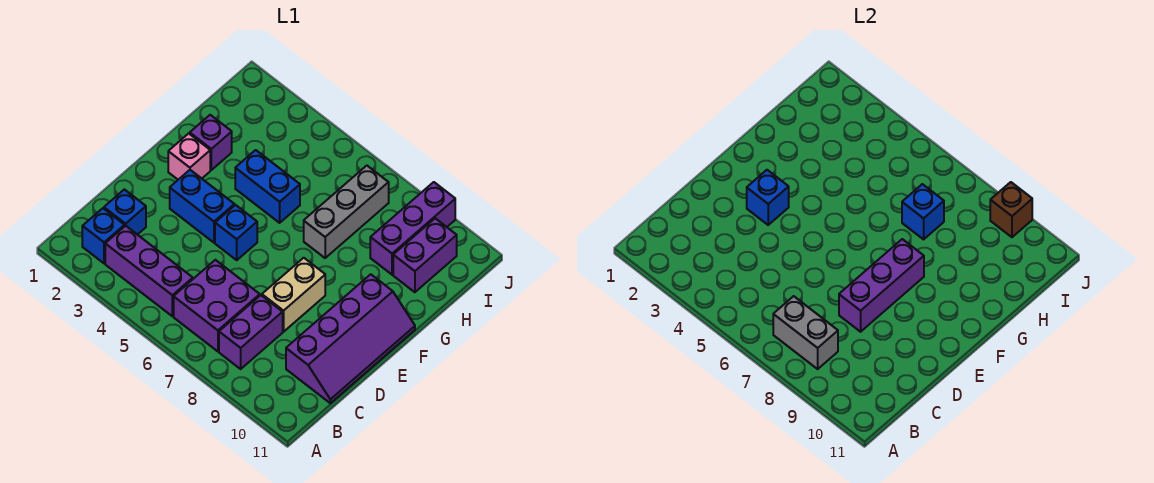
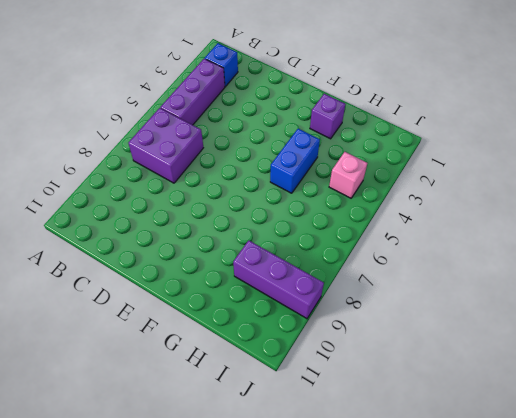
pink brick I4 level 1 -> pink brick F2 level 1
none -> purple brick B8:C8 level 1
none -> blue brick C2 level 1
none -> purple slope C10:F11 level 1 top 10

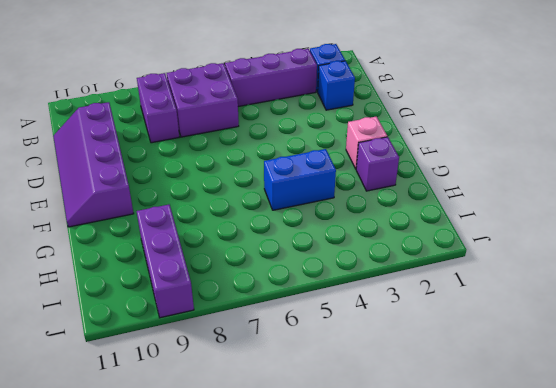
none -> tan brick D8:E8 level 1
none -> blue brick E3:E4 level 1
none -> blue brick E5 level 1

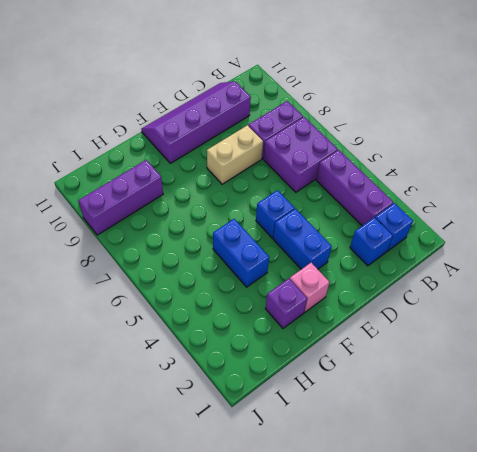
none -> grey brick G7:I7 level 1
none -> purple brick H10:I10 level 1
none -> grey brick B7:B8 level 2

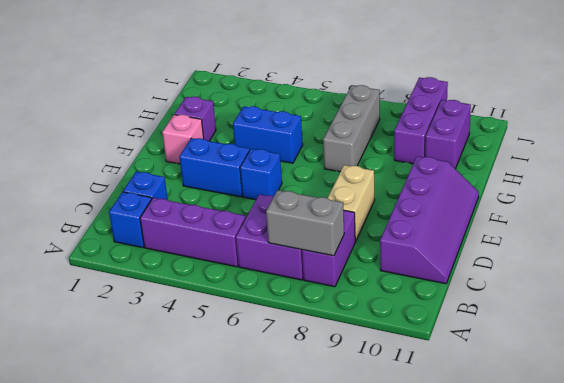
none -> purple brick D8:F8 level 2
none -> blue brick E3 level 2
none -> blue brick H7 level 2

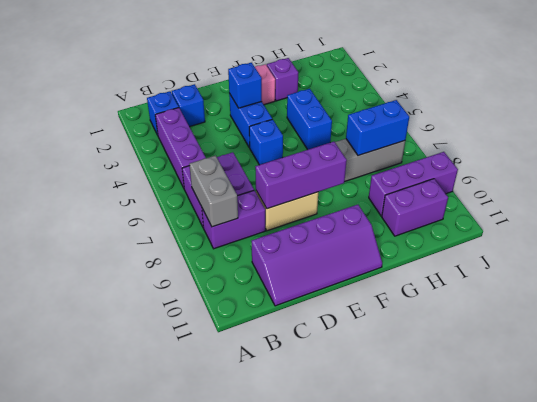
blue brick H7:I7 level 2 -> blue brick H7 level 2
none -> brown brick J9 level 2

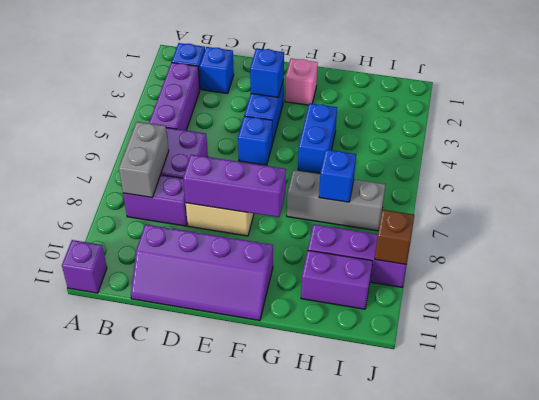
purple brick A11 level 1 -> purple brick G2 level 1

